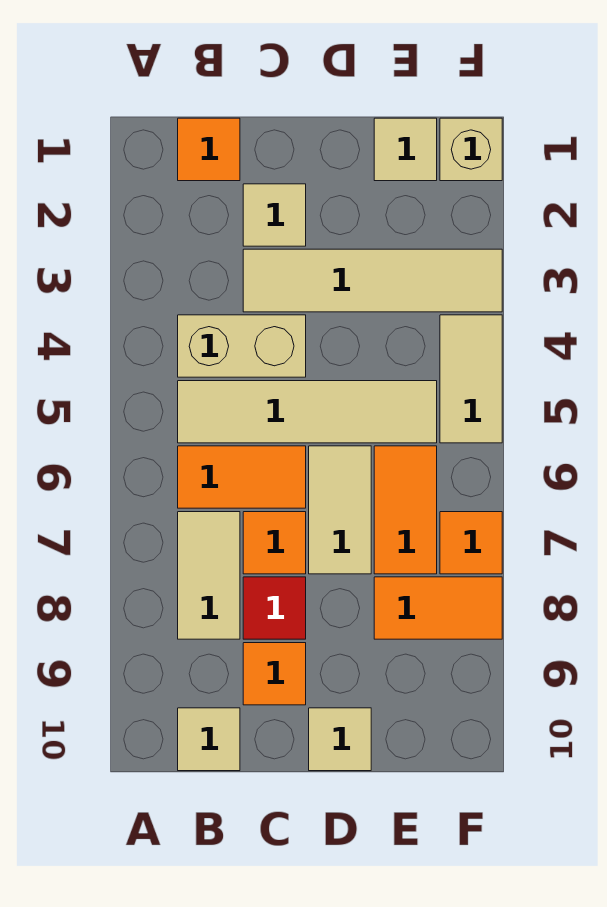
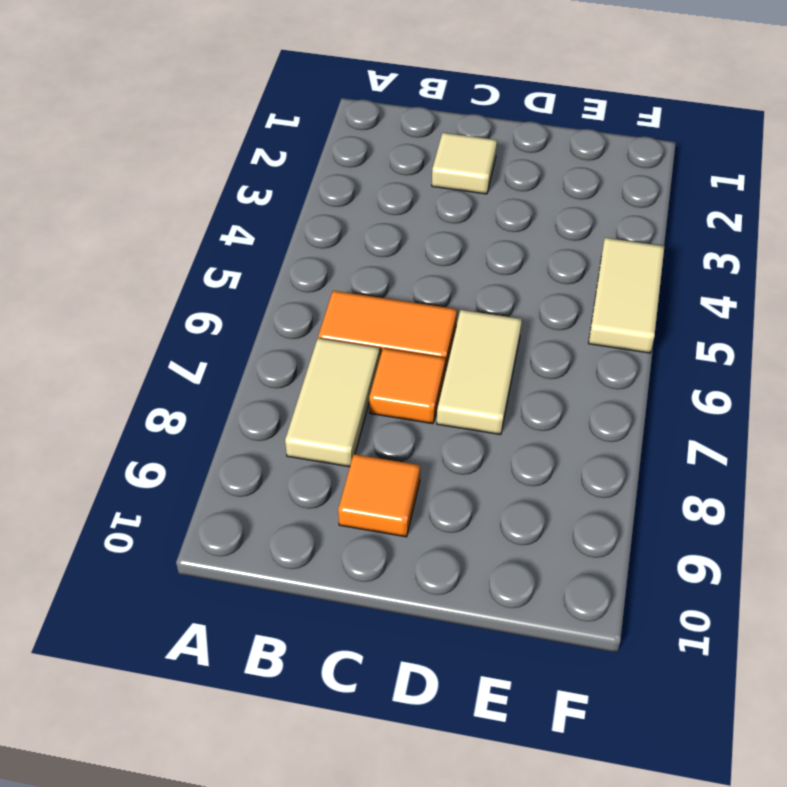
none -> orange tile B1 level 1
none -> tan brick B4:C4 level 1
none -> tan tile B5:E5 level 1

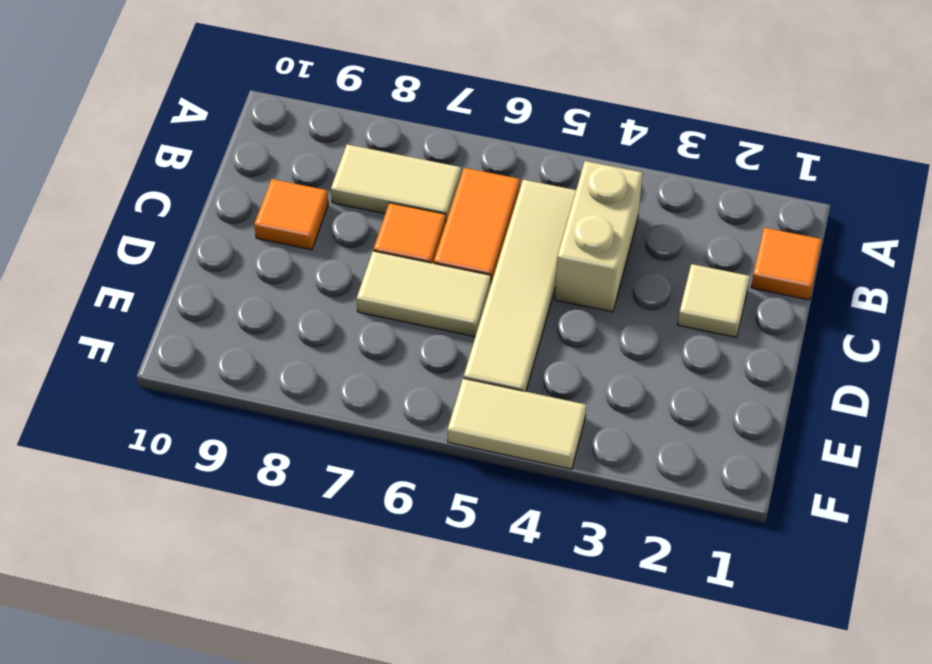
none -> tan tile B10 level 1
none -> tan tile C3:F3 level 1
none -> red tile C8 level 1

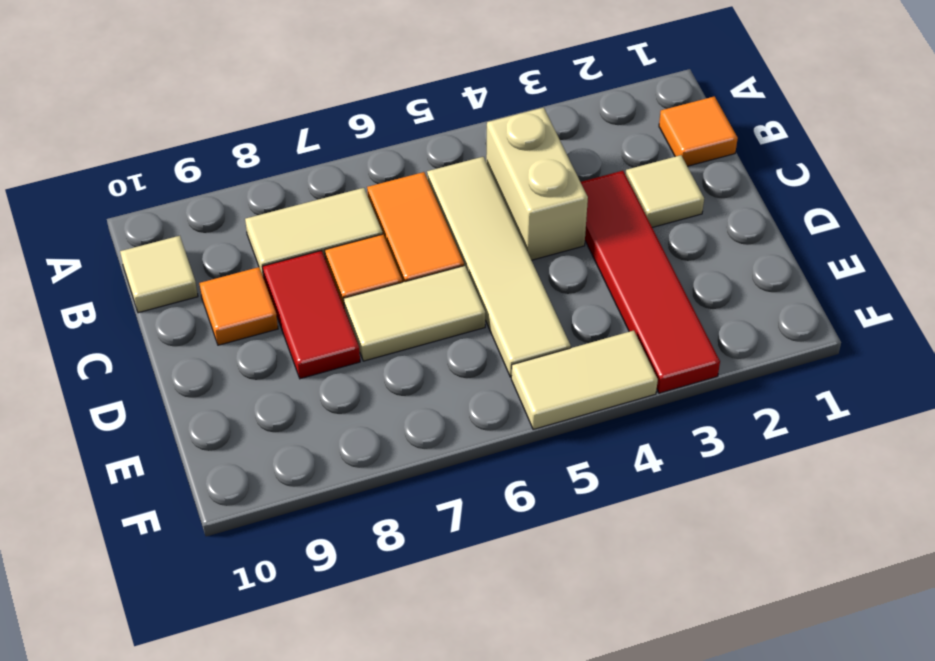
red tile C3:F3 level 1 -> tan tile C3:F3 level 1
red tile C8:D8 level 1 -> red tile C8 level 1
none -> tan tile D10 level 1
none -> tan tile E1 level 1
none -> orange tile E6:E7 level 1

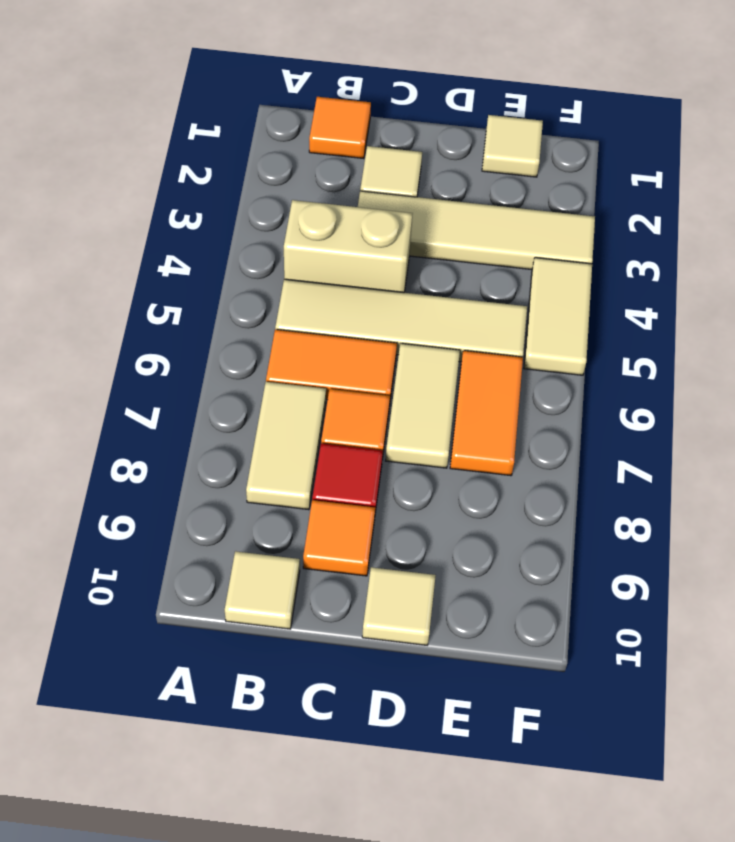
none -> orange tile E8:F8 level 1
none -> tan brick F1 level 1
none -> orange tile F7 level 1

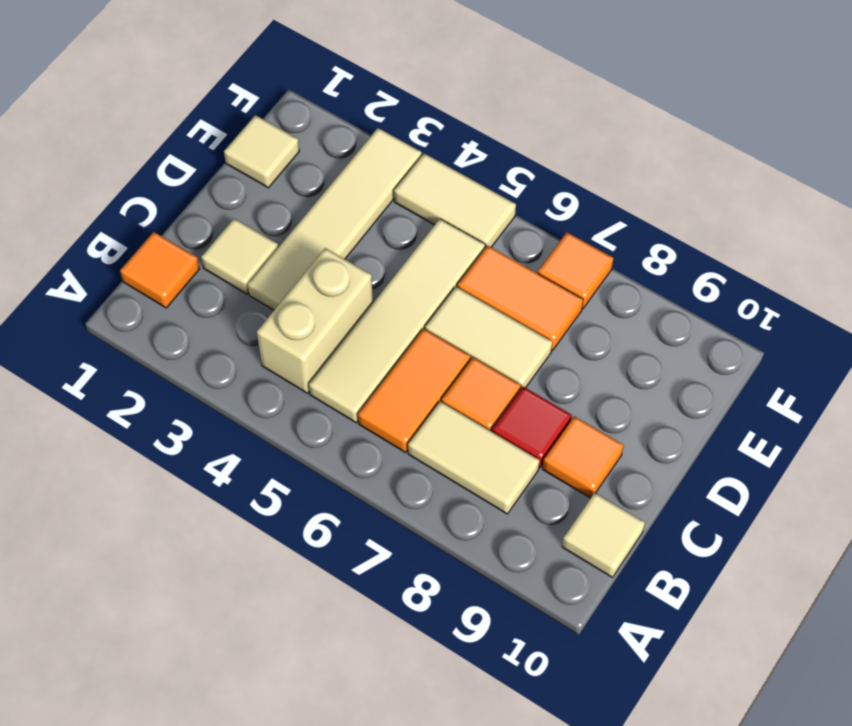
none -> tan tile D10 level 1
none -> orange tile E8:F8 level 1
none -> tan brick F1 level 1

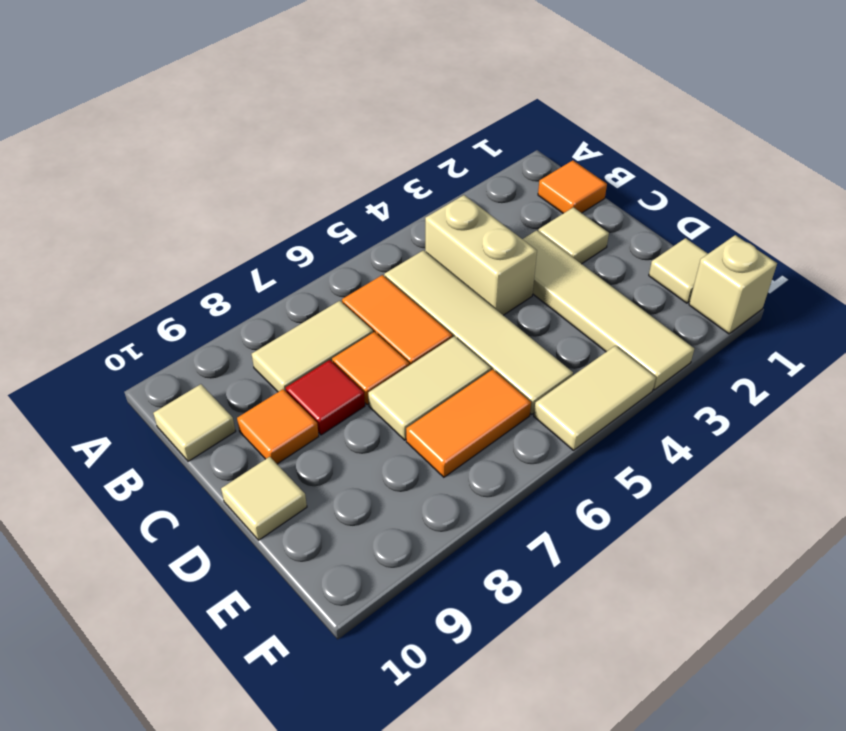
none -> orange tile E8:F8 level 1
none -> orange tile F7 level 1

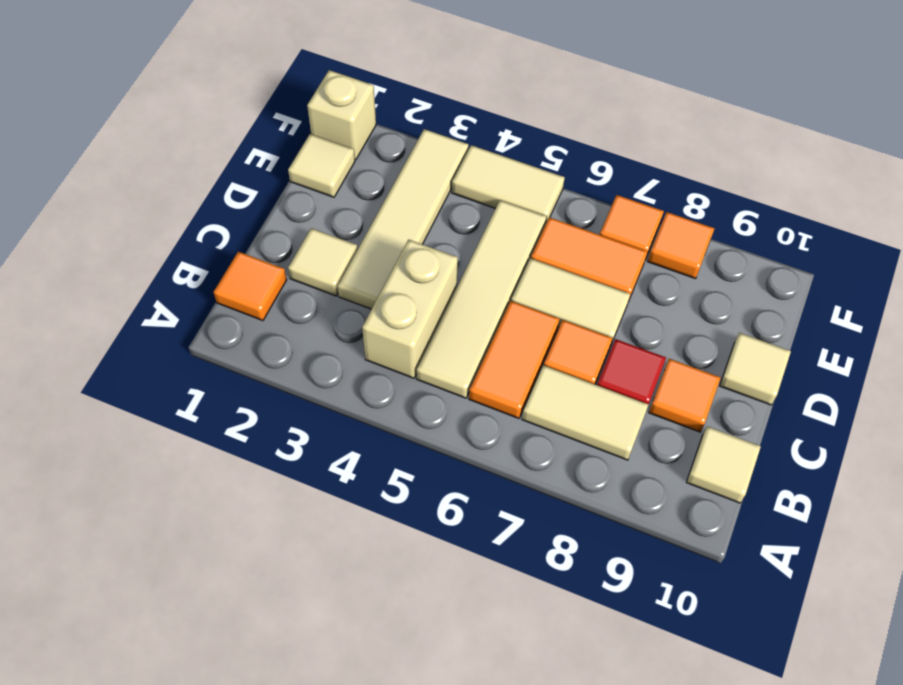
orange tile F8 level 1 -> orange tile E8:F8 level 1

